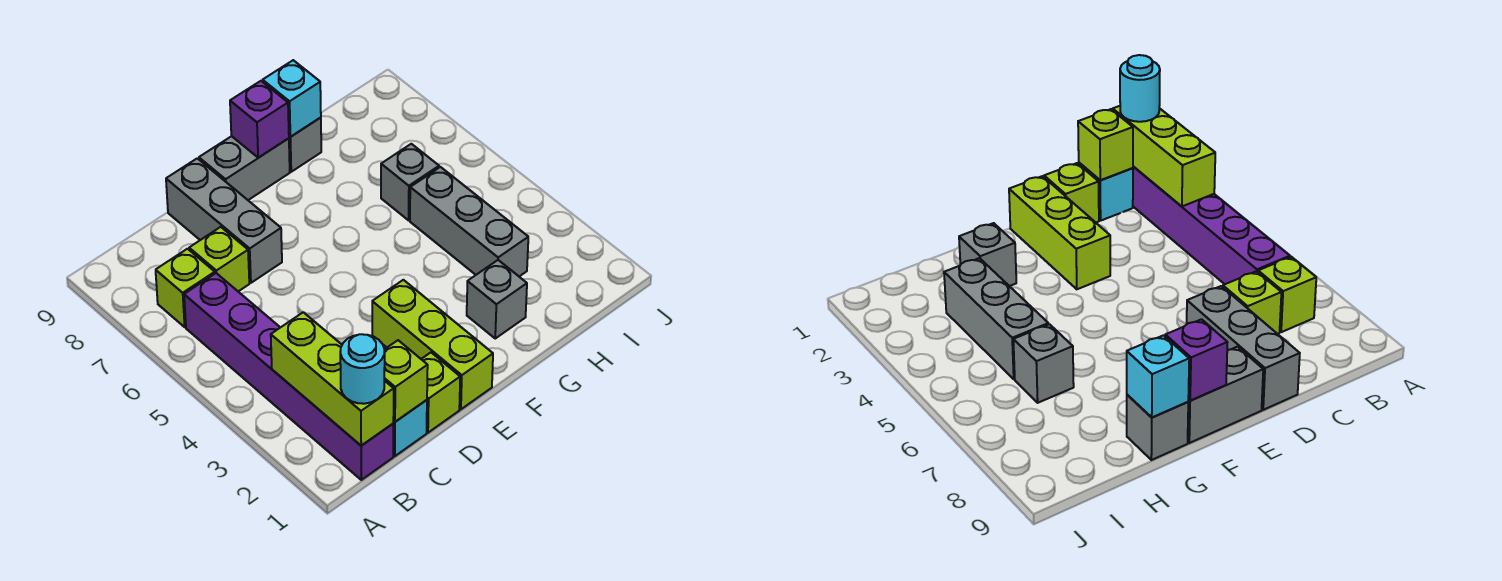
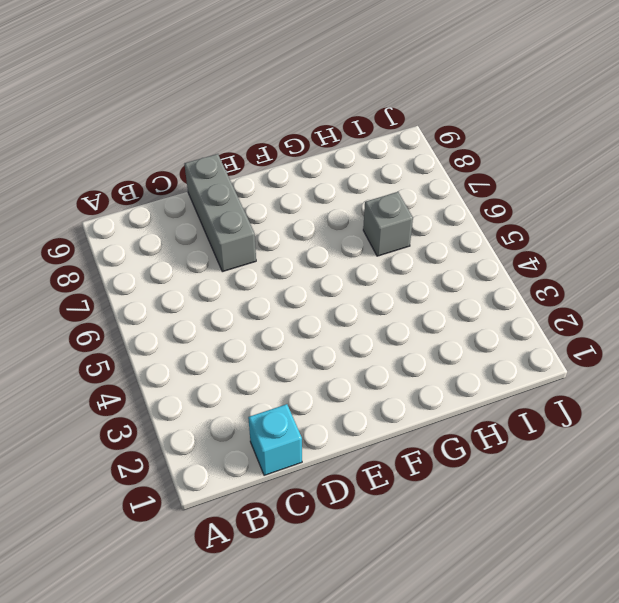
none -> purple brick B1:B6 level 1
none -> lime brick B7 level 1
none -> lime brick C7 level 1

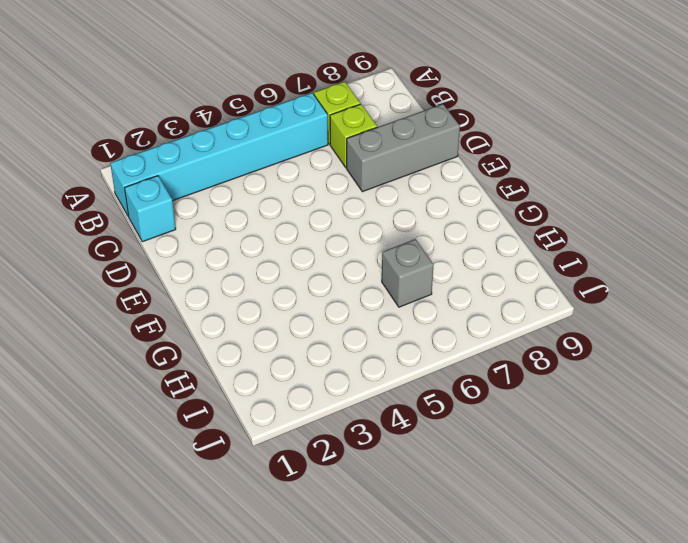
cyan brick B1:B6 level 1 -> purple brick B1:B6 level 1
none -> lime brick D1 level 1
none -> lime brick E1:E3 level 1
none -> grey brick E9:F9 level 1

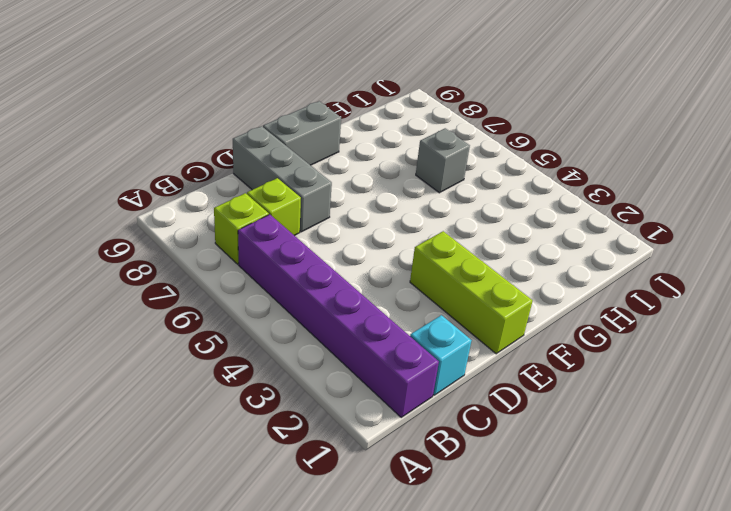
none -> lime brick D1 level 1
none -> grey brick G2 level 1
none -> grey brick G9 level 1

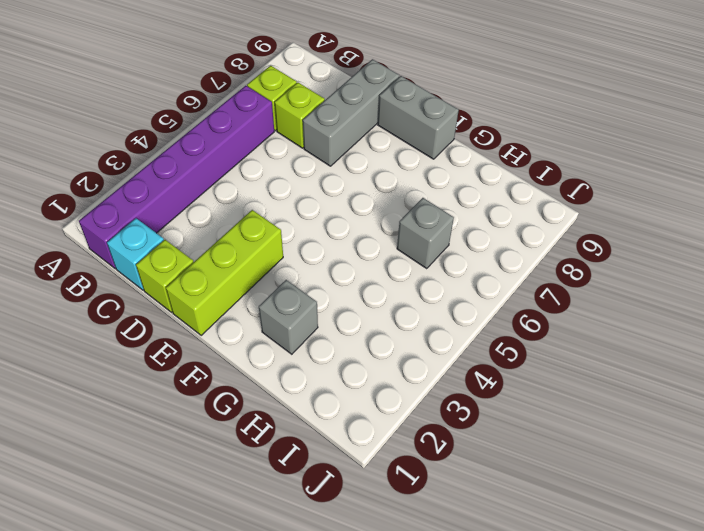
none -> grey brick G9 level 1
none -> grey brick H3:H5 level 1
none -> lime brick B1:B3 level 2

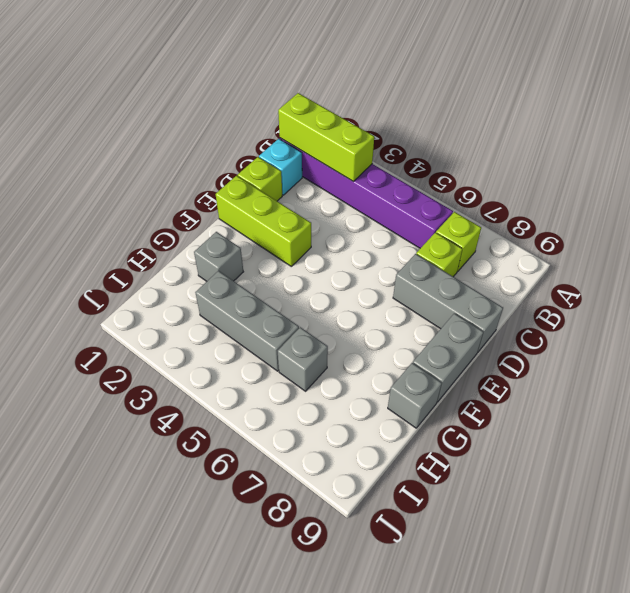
none -> lime brick C1 level 2
none -> purple brick F9 level 2
none -> cyan brick G9 level 2

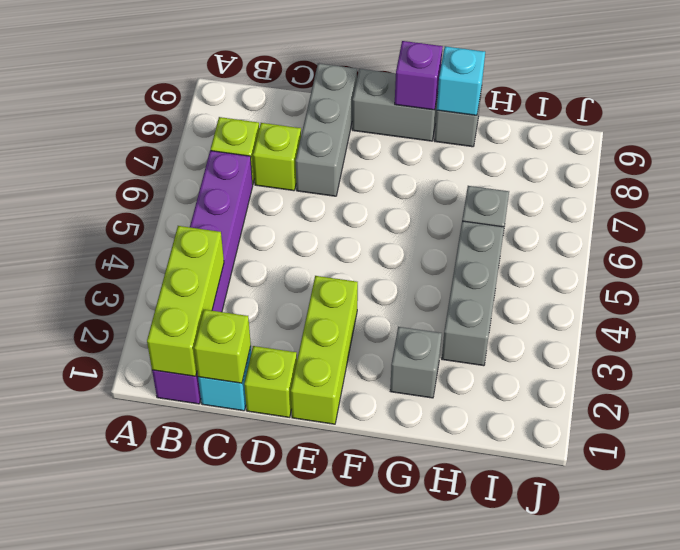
none -> cyan round brick B1 level 3

